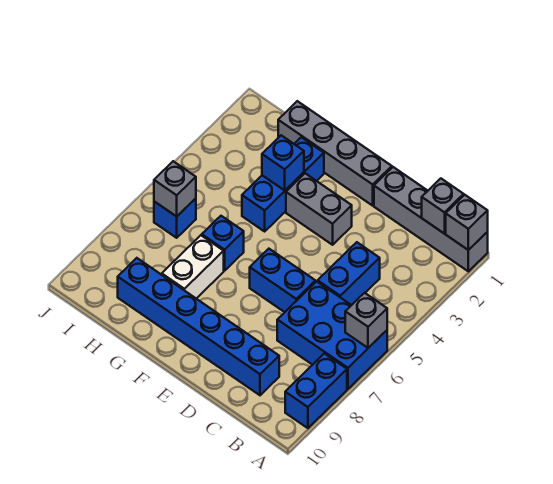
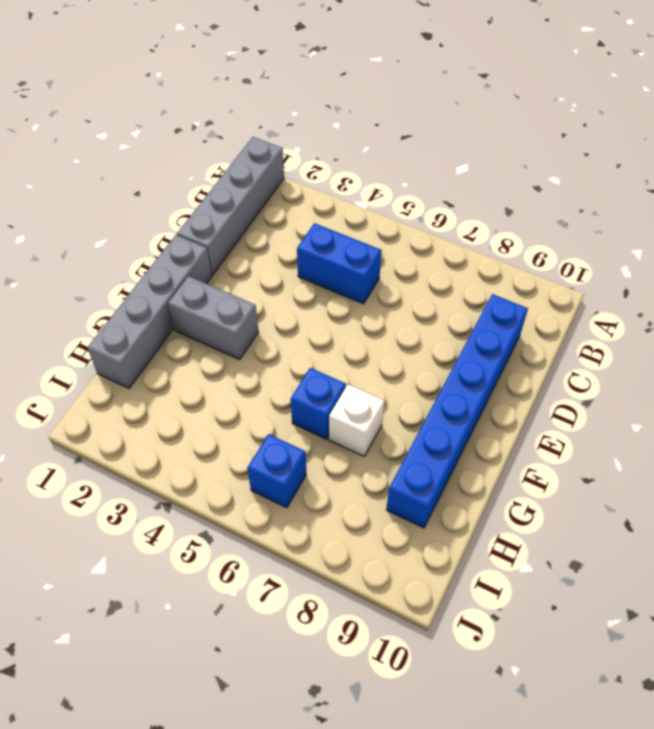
grey brick F2:F3 level 1 -> grey brick E3:F3 level 1
white brick G7 level 1 -> white brick G7:G8 level 1
none -> blue brick A6:C7 level 1
none -> blue brick A8:A9 level 1
none -> blue brick D6:E6 level 1

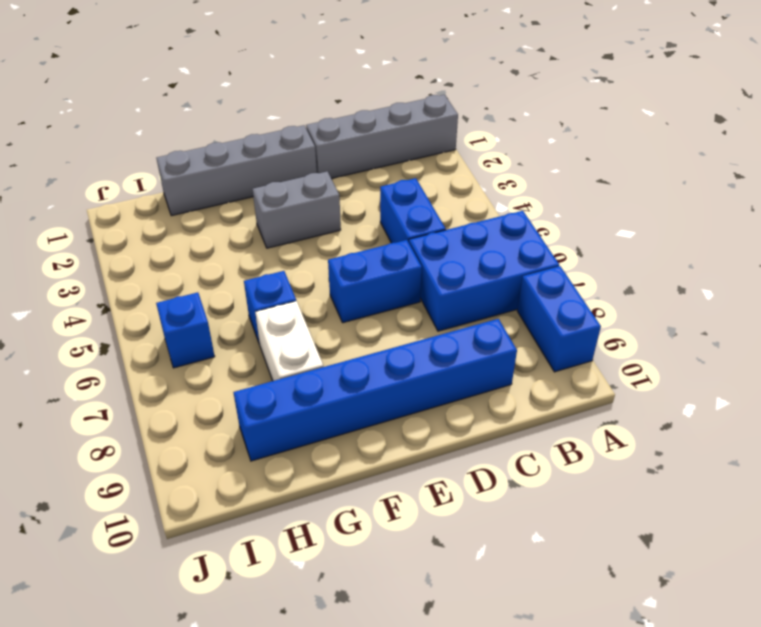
none -> blue brick G2:G4 level 1
none -> grey brick A1 level 2
none -> grey brick A6 level 2

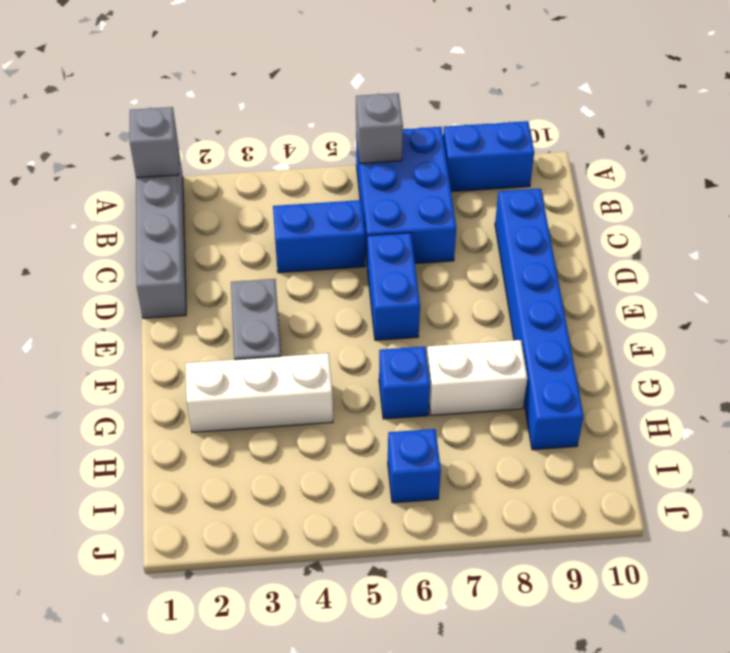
white brick G2:G4 level 1 -> blue brick G2:G4 level 1
none -> grey brick E1:H1 level 1
none -> grey brick B1 level 2
none -> blue brick G3 level 2

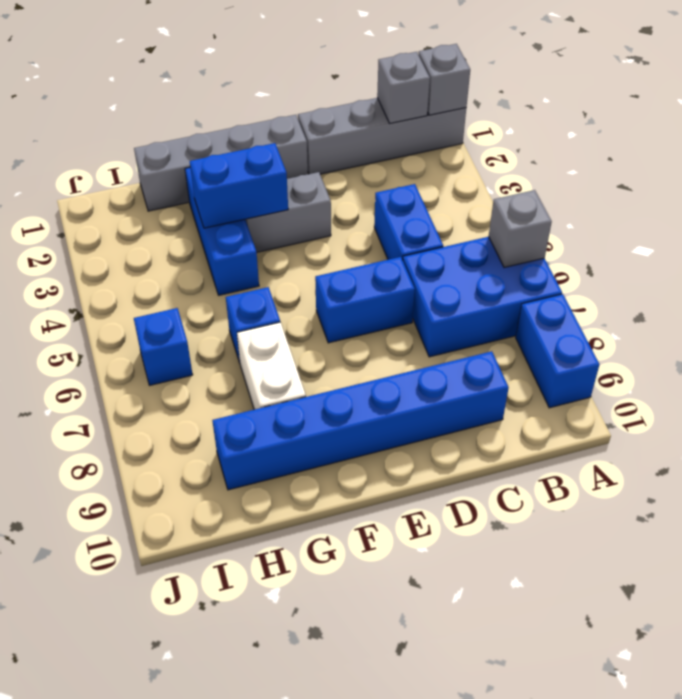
blue brick F3:G3 level 2 -> blue brick G3 level 2
none -> grey brick I6 level 2

